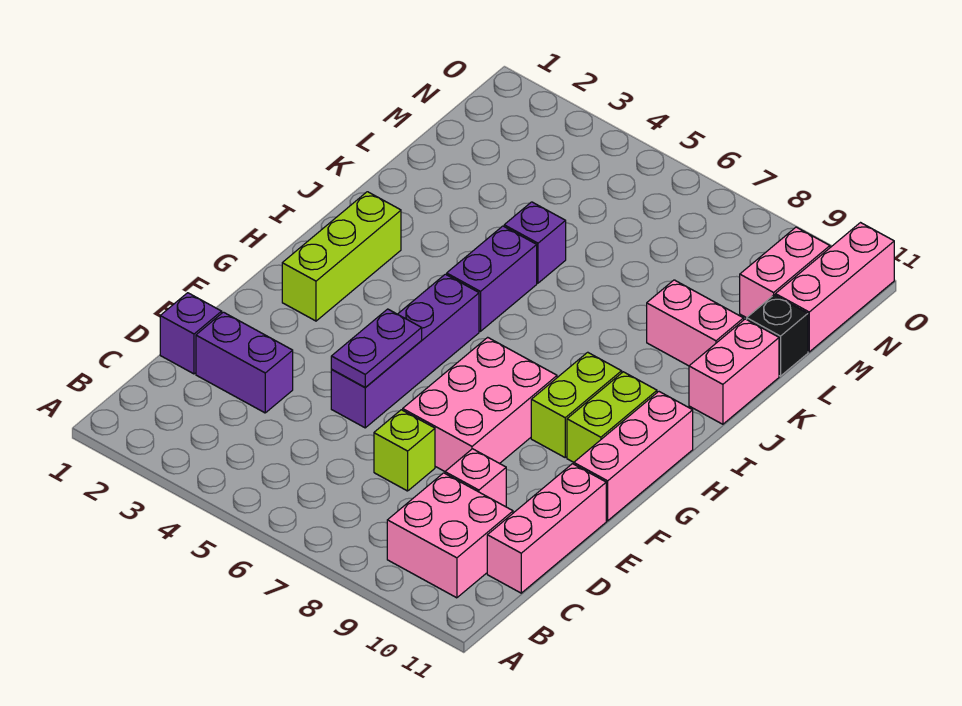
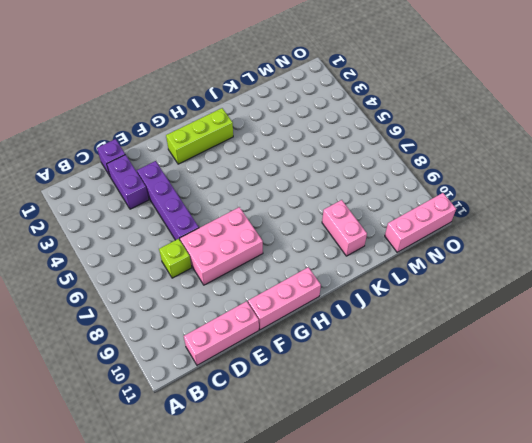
purple brick E3:E6 level 1 -> purple brick E5:H5 level 1
none -> pink brick B9:C10 level 1
none -> pink brick D9 level 1
none -> lime brick G9:H9 level 1

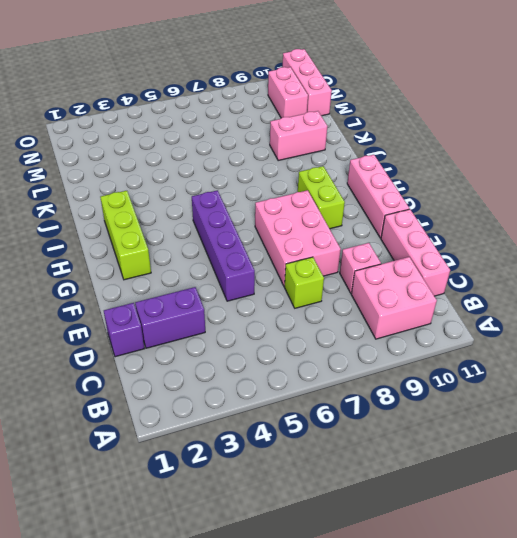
none -> lime brick G10:H10 level 1
none -> purple brick I5:J5 level 1
none -> pink brick J11:K11 level 1

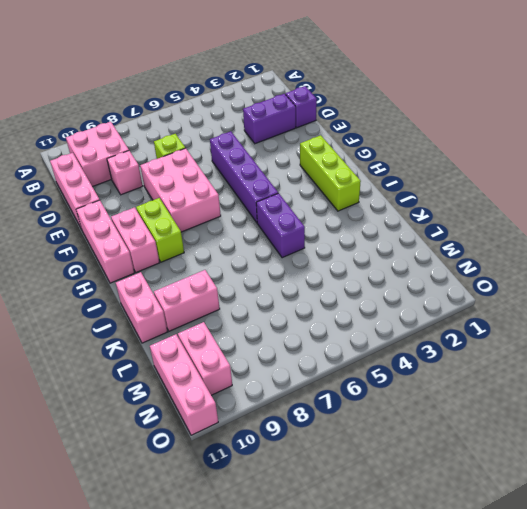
pink brick G10:H10 level 1 -> lime brick G10:H10 level 1
none -> purple brick K5 level 1
none -> black brick L11 level 1
none -> purple plate E5:F5 level 2

